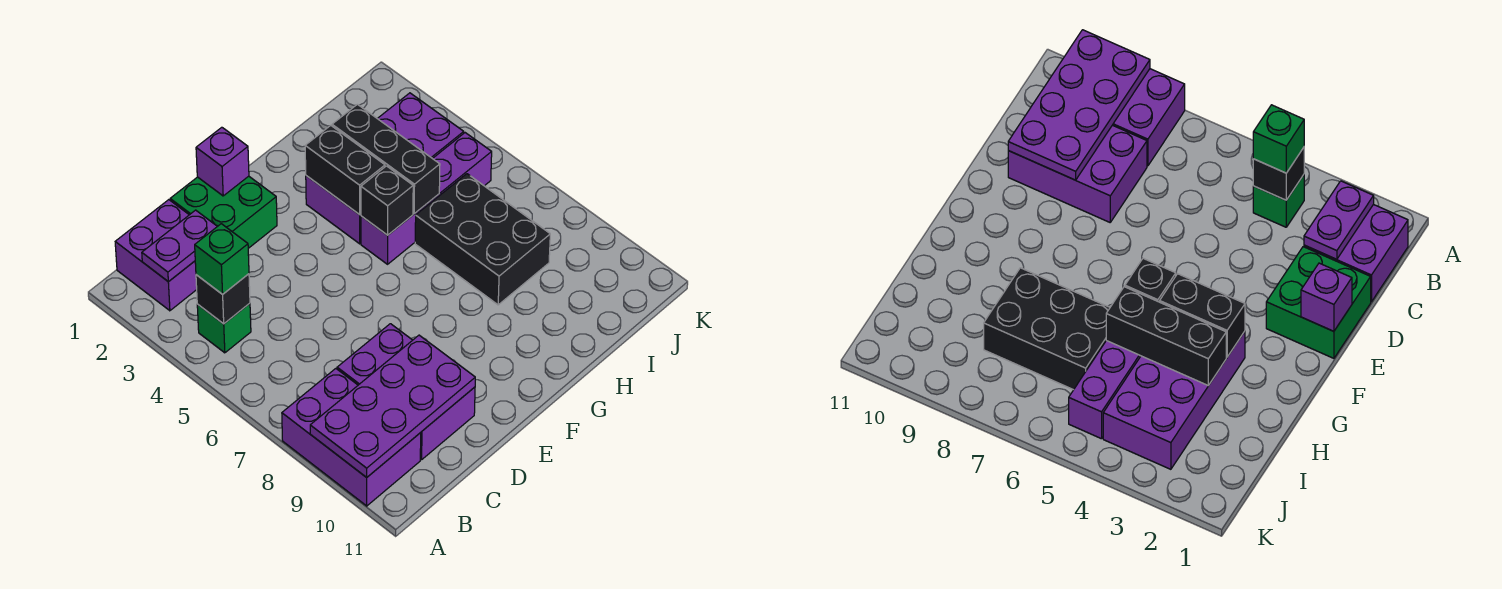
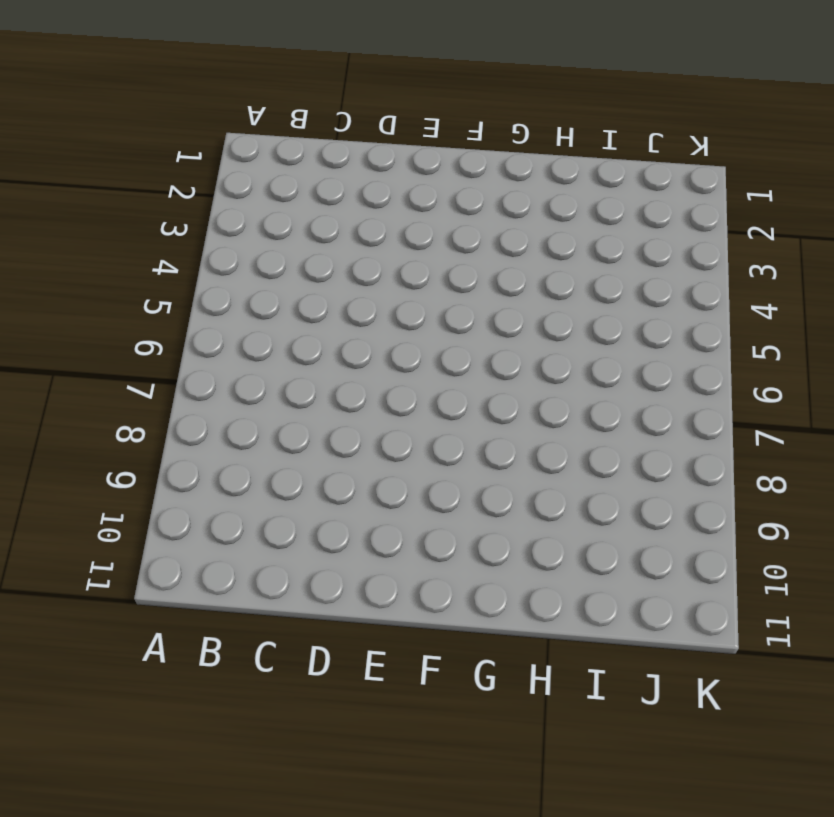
none -> purple brick A8:B10 level 1
none -> purple brick B1:C2 level 1
none -> green brick B4 level 1

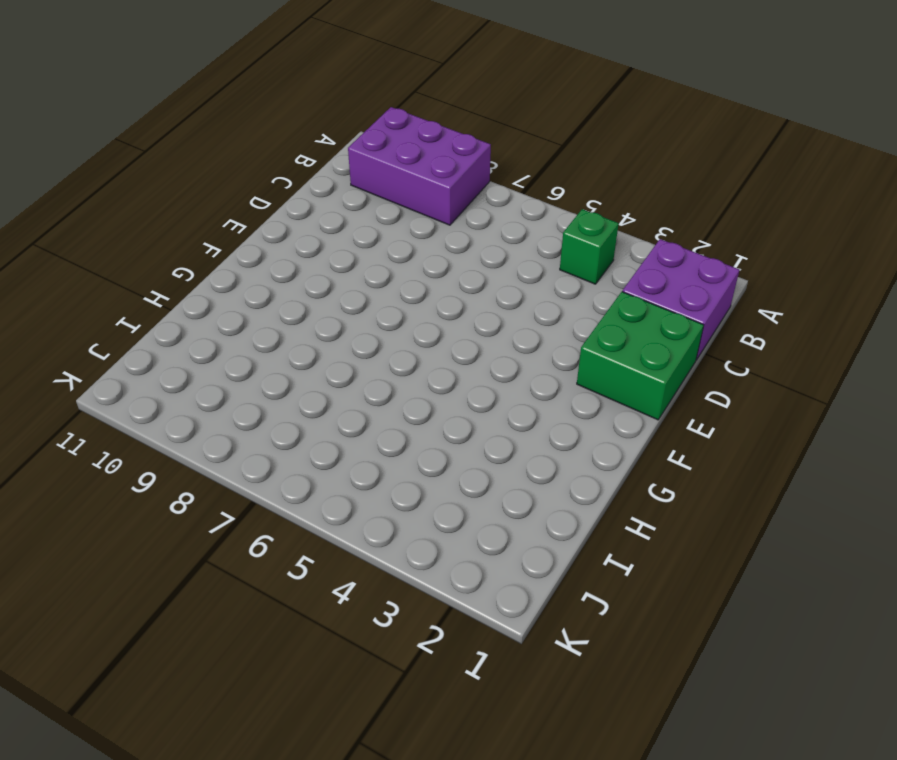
none -> purple brick C8:D10 level 1
none -> purple brick G3:J4 level 1
none -> purple brick G5:J5 level 1

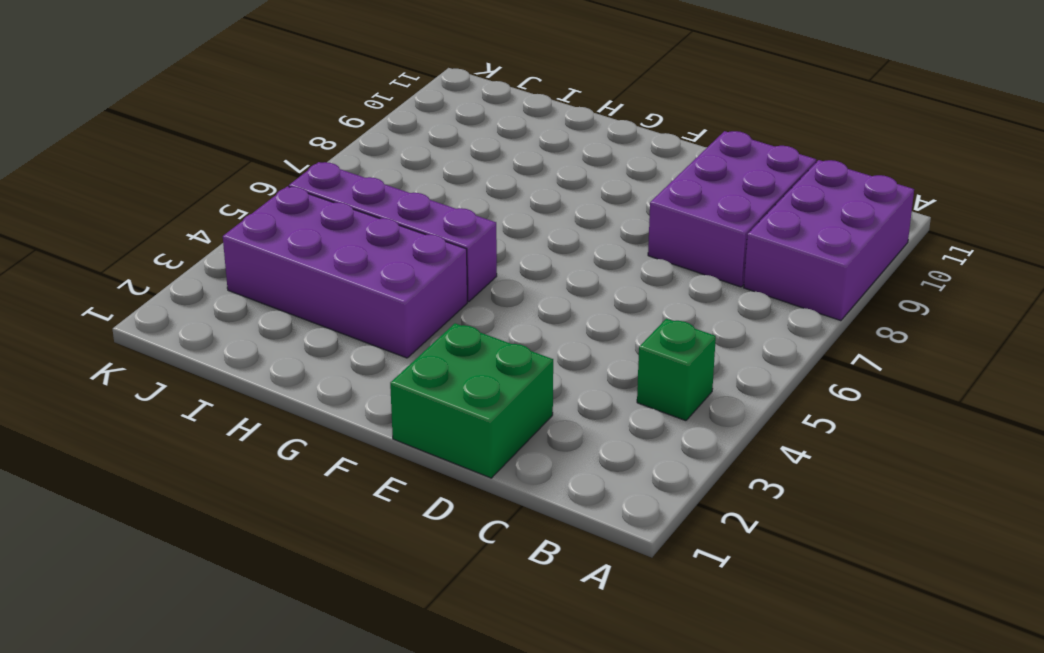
none -> purple brick B1:C2 level 1
none -> black brick H6:I8 level 1
none -> purple plate A9:D10 level 2

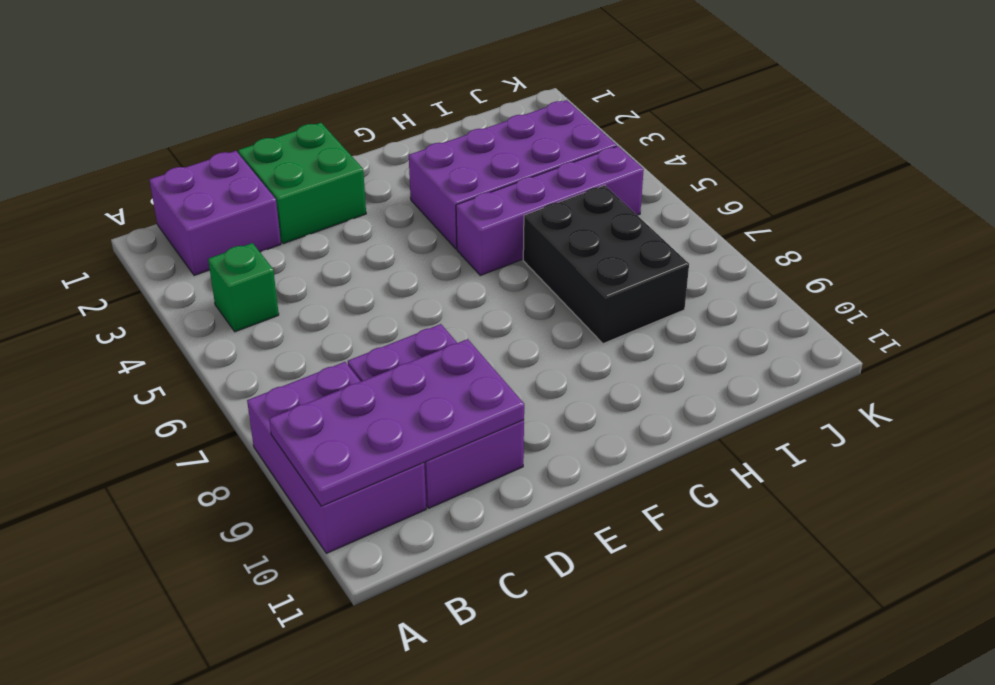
none -> purple plate B2:C2 level 2
none -> black brick B4 level 2
none -> purple brick E1 level 2

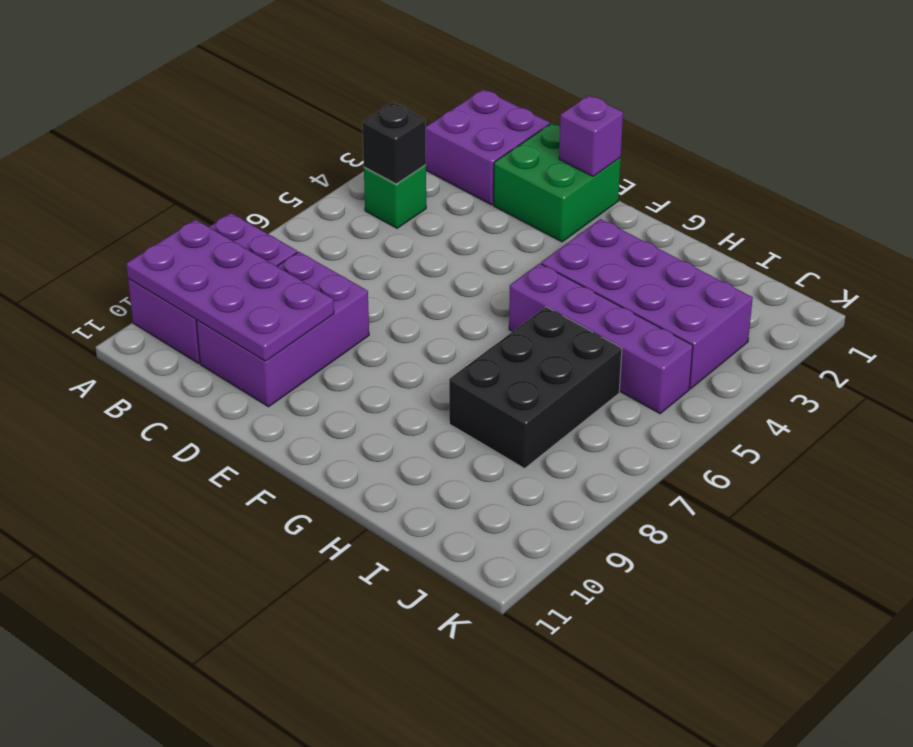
none -> purple plate B2:C2 level 2
none -> black brick G3:G4 level 2
none -> black brick G5 level 2

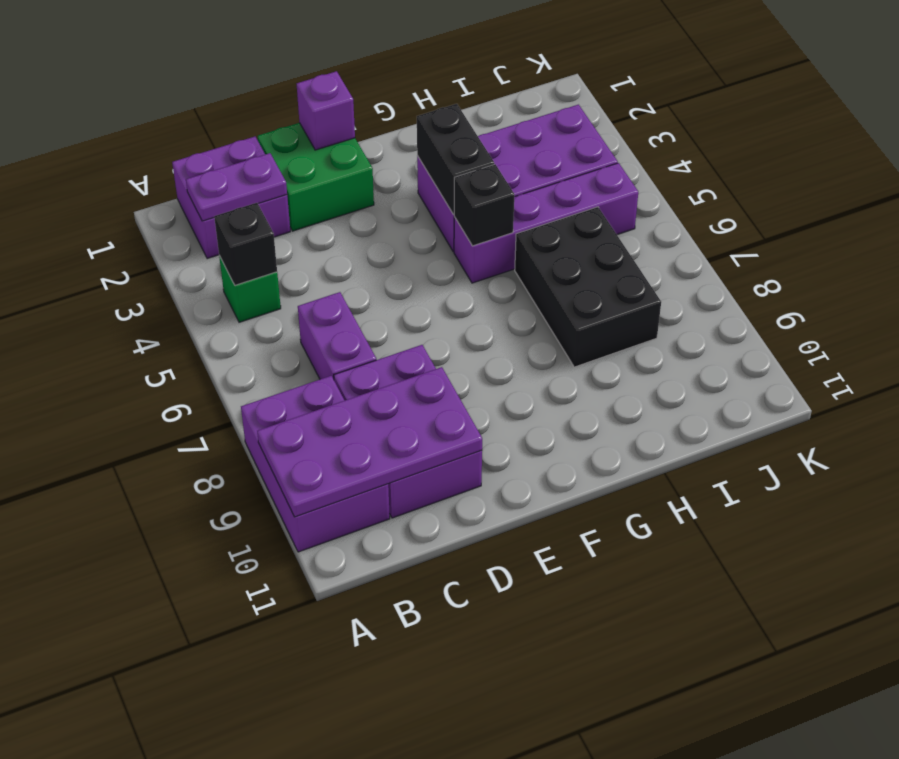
purple brick C6:C7 level 1 -> none
none -> black brick H3:H5 level 2
none -> green brick B4 level 3

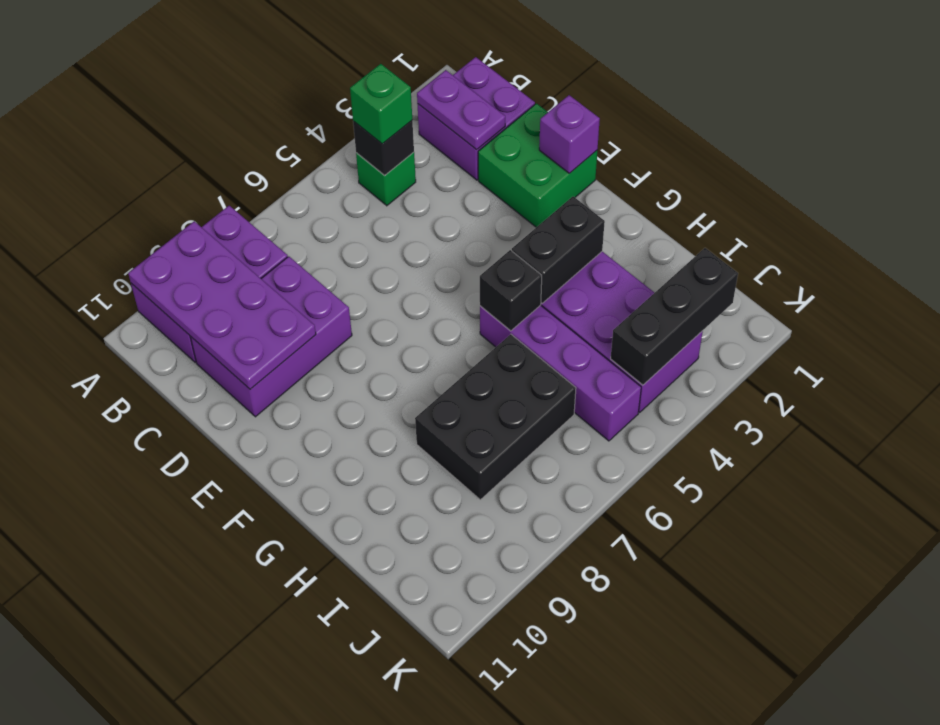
black brick J2:J4 level 2 -> black brick H3:H5 level 2

